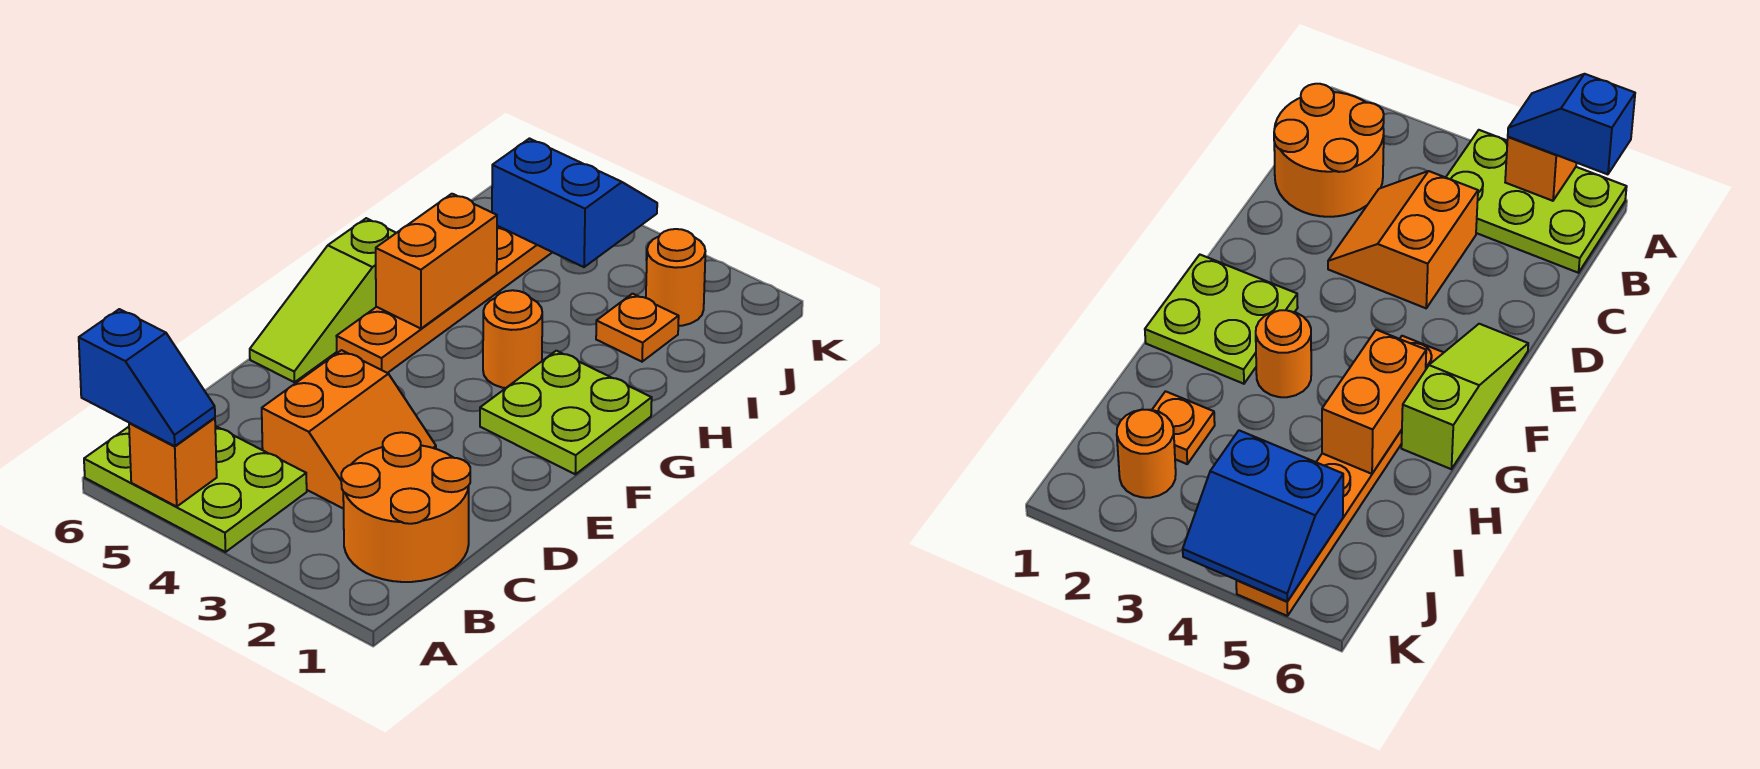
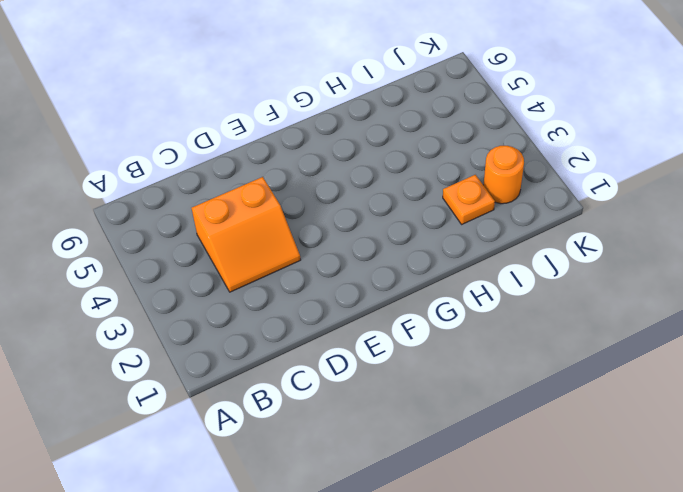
none -> lime plate A4:B6 level 1
none -> orange round brick B1:C2 level 1
none -> lime slope E6:G6 level 1 top G

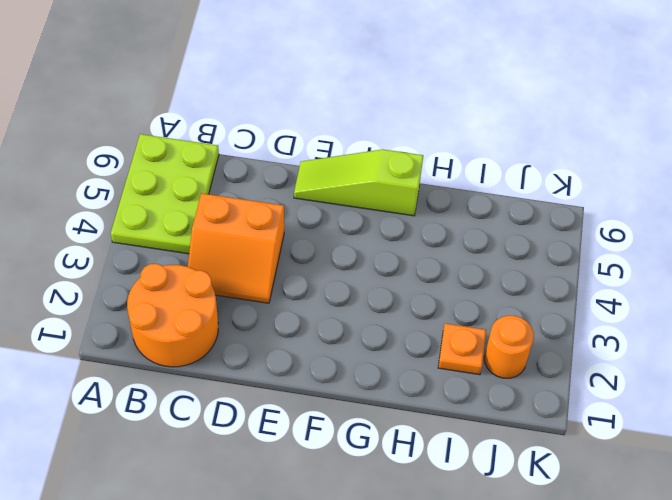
none -> lime plate F1:G2 level 1
none -> orange plate F5:K5 level 1
none -> orange round brick G3 level 1

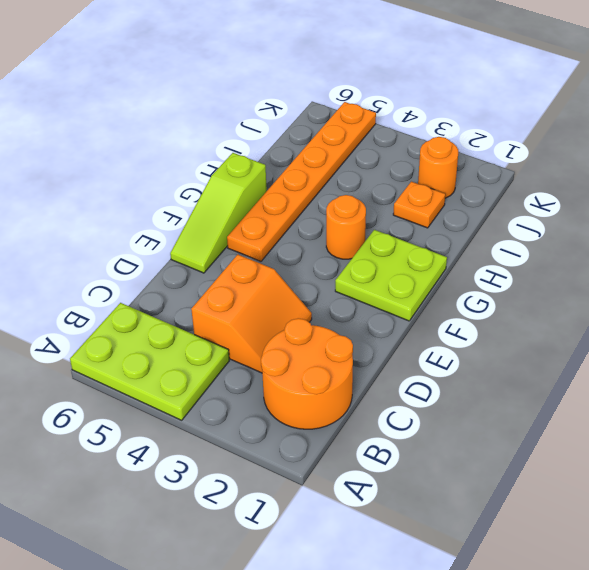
none -> orange brick A5 level 2
none -> orange brick G5:H5 level 2
none -> blue slope J4:K5 level 2 top J

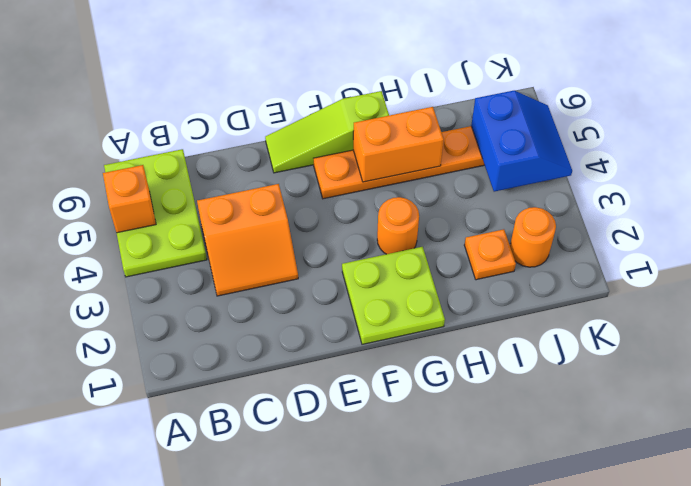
none -> orange round brick B1:C2 level 1
none -> blue slope A5:A6 level 3 top 6

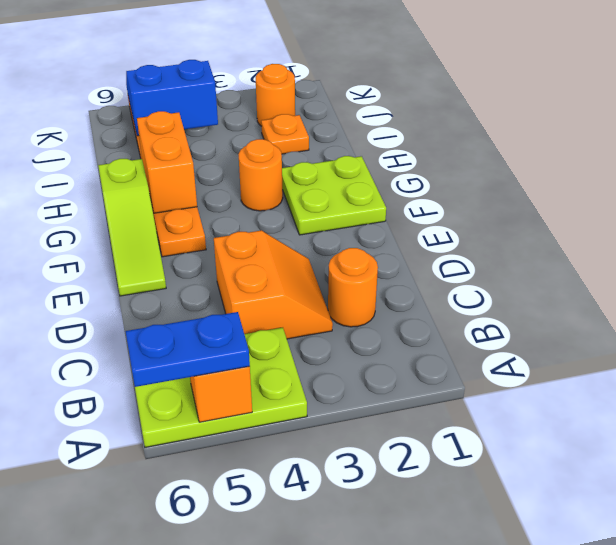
blue plate A5:A6 level 3 -> blue slope A5:A6 level 3 top 6
orange round brick C2 level 1 -> orange round brick B1:C2 level 1

